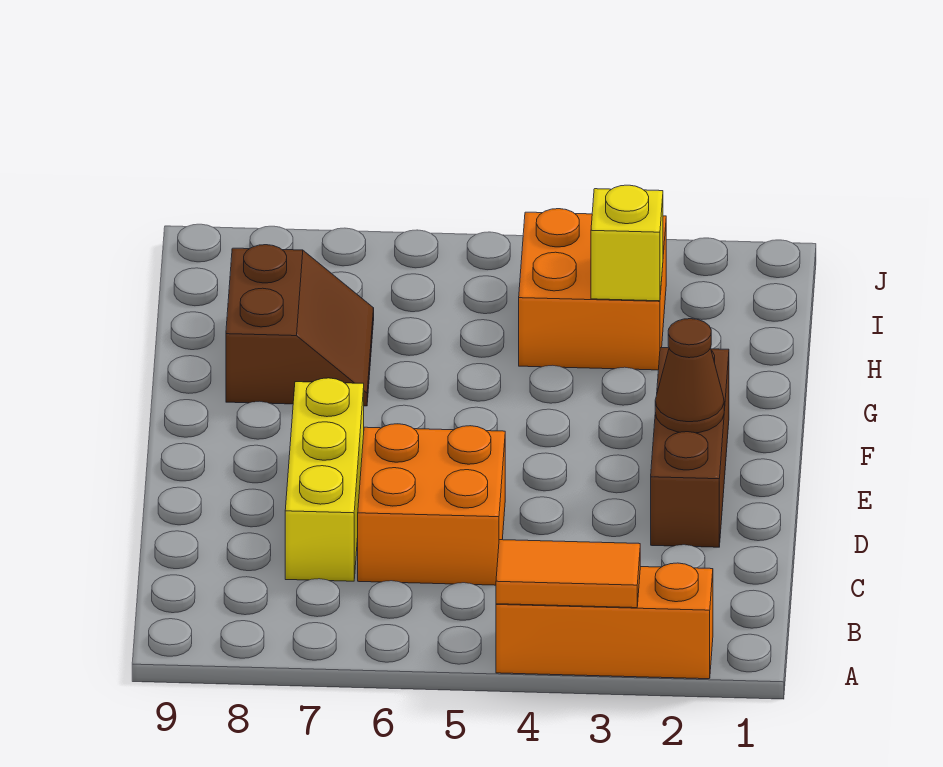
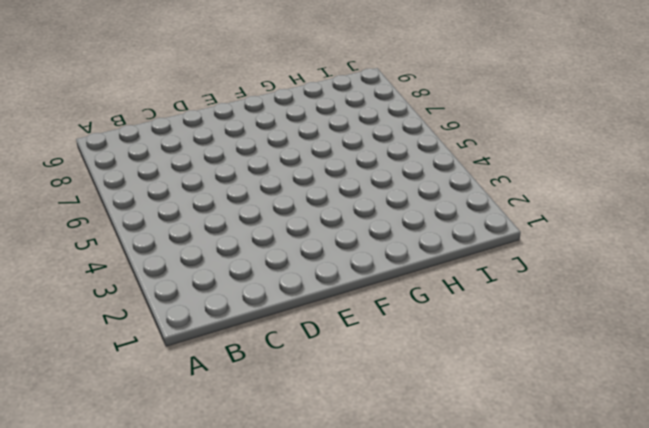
none -> orange brick A2:A4 level 1
none -> orange brick C5:D6 level 1

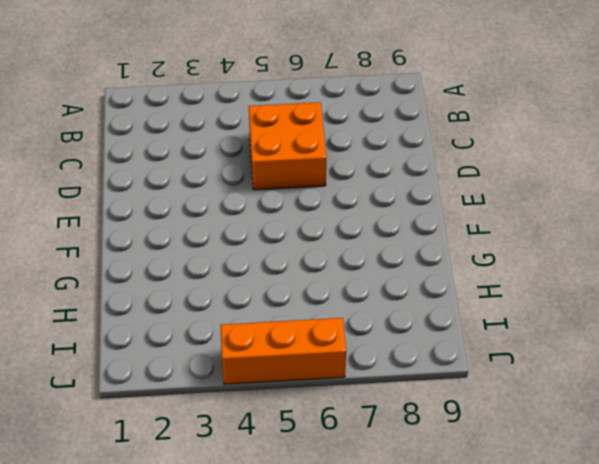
orange brick J4:J6 level 1 -> orange brick A2:A4 level 1
none -> yellow brick C7:E7 level 1
none -> brown brick D2:F2 level 1

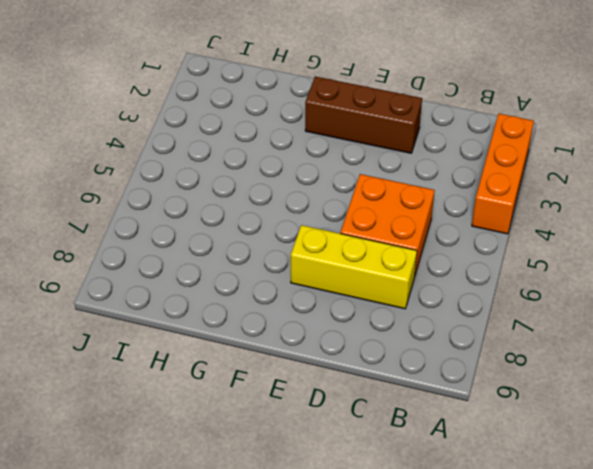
none -> brown slope G7:H8 level 1 top 8
none -> orange brick H3:I4 level 1

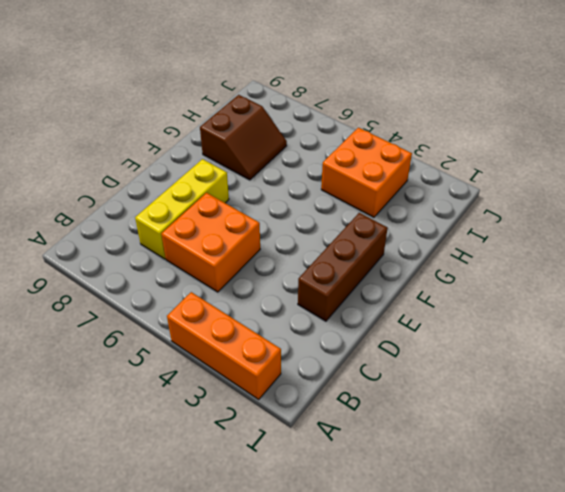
none -> orange tile A3:A4 level 2
none -> brown cone E2 level 2

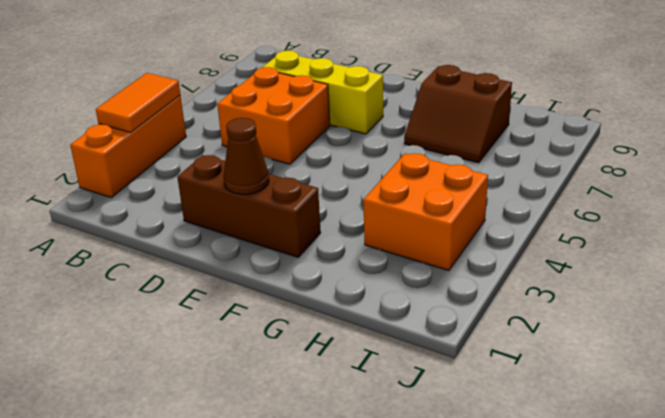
none -> yellow brick H3 level 2

